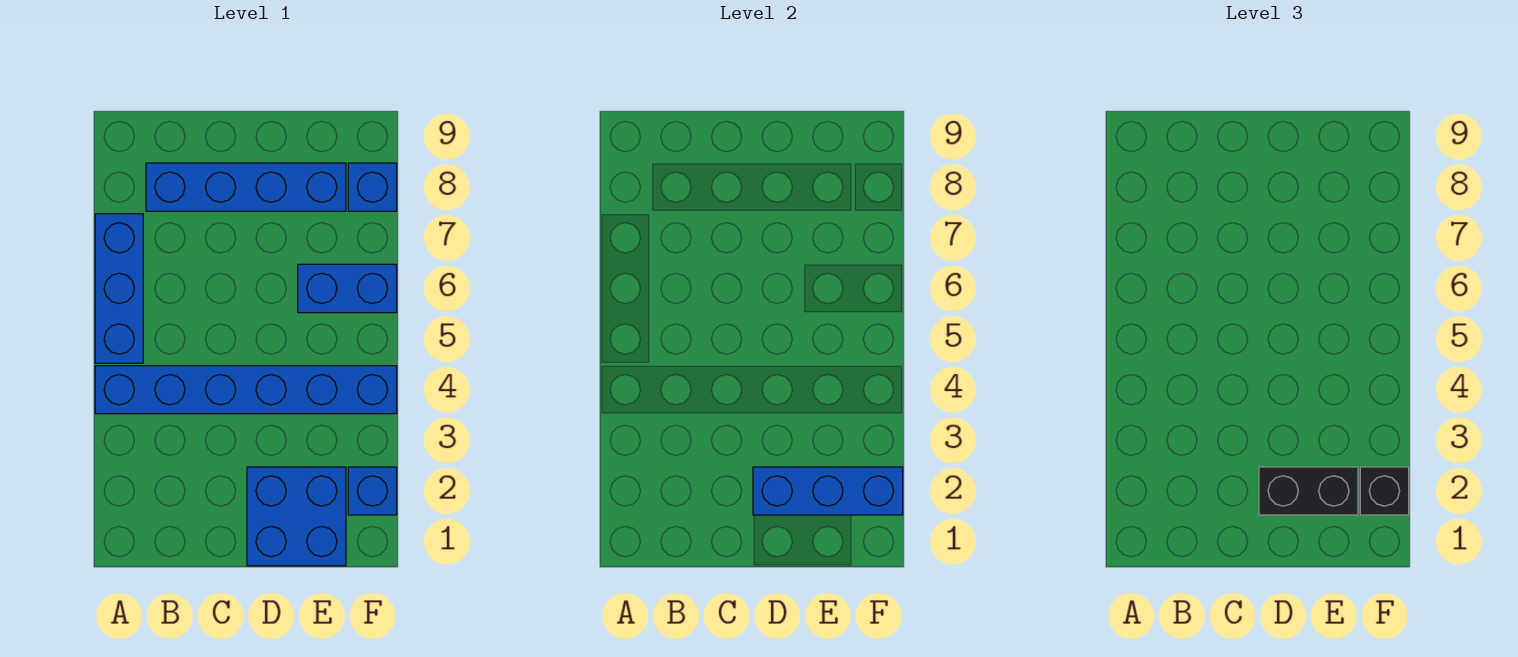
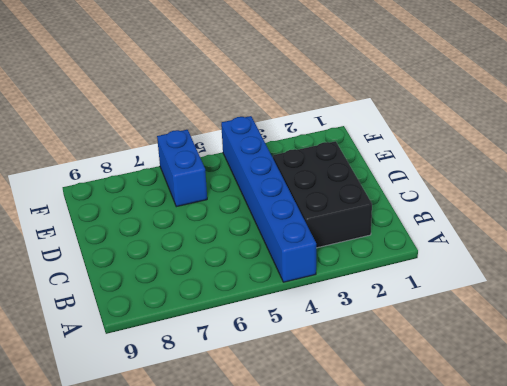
black brick B2:D3 level 1 -> blue brick D1:E2 level 1
none -> blue brick A5:A7 level 1
none -> blue brick B8:E8 level 1

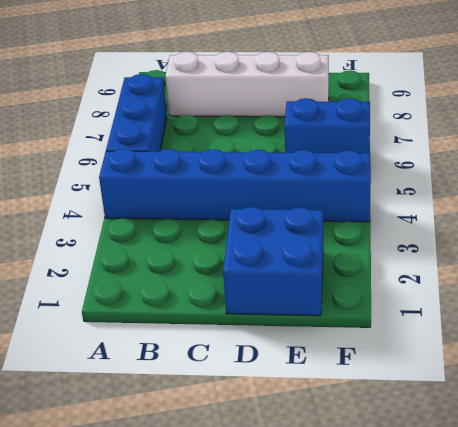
white brick B8:E8 level 1 -> blue brick B8:E8 level 1
none -> blue brick F2 level 1
none -> blue brick F8 level 1

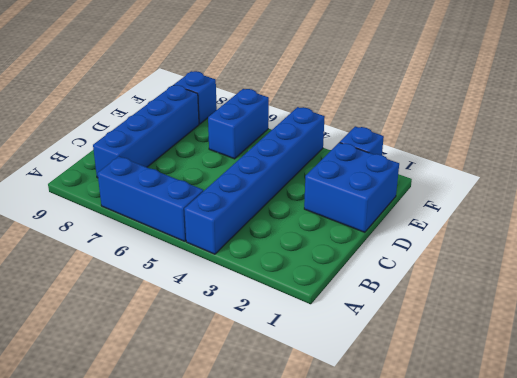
none -> blue brick D2:F2 level 2
none -> black brick D2:E2 level 3

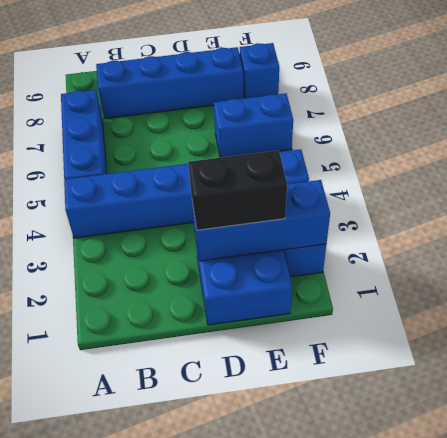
none -> black brick F2 level 3

